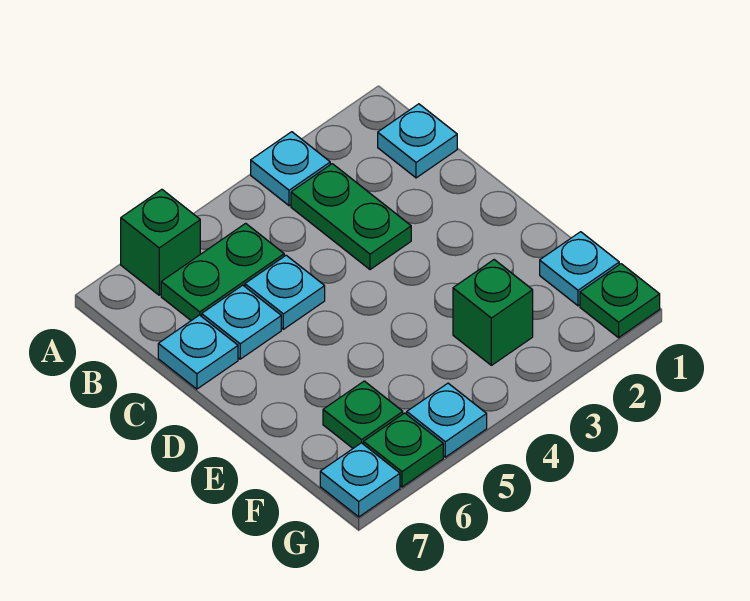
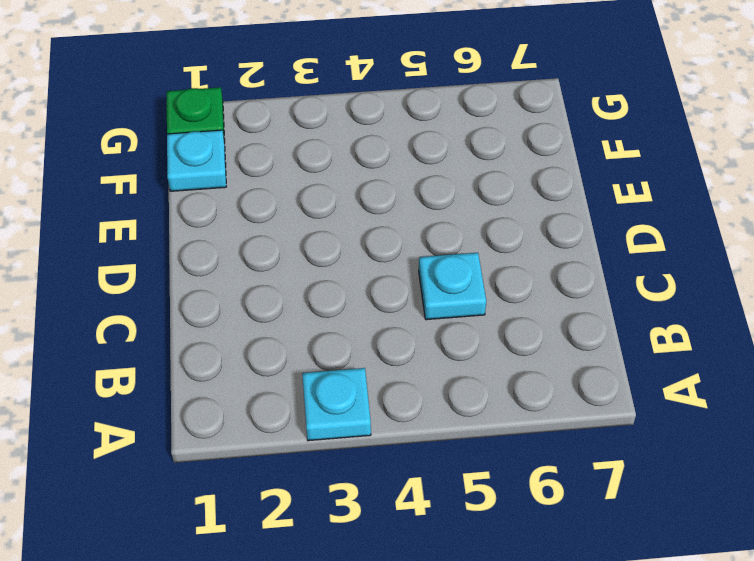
none -> green brick A6 level 1
none -> cyan plate B1 level 1
none -> green plate B3:C3 level 1

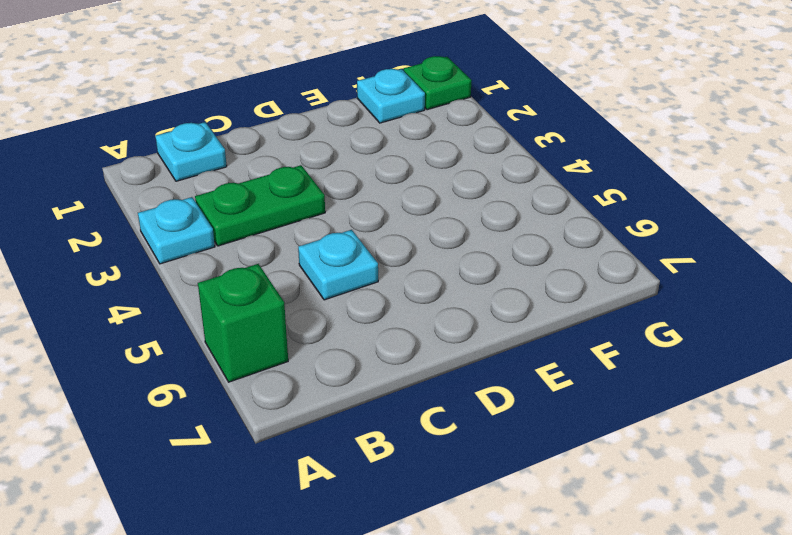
none -> green plate B5:B6 level 1
none -> cyan plate C6 level 1
none -> cyan plate C7 level 1

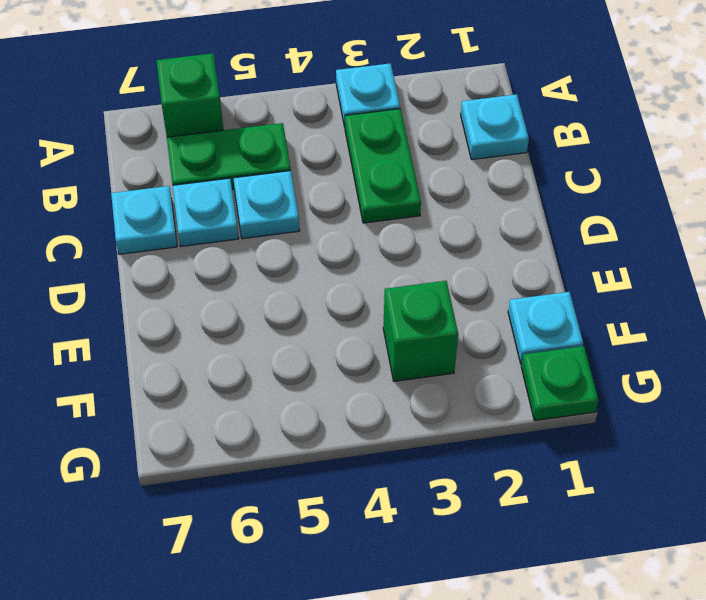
none -> green plate F6 level 1
none -> cyan plate G5 level 1
none -> green plate G6 level 1

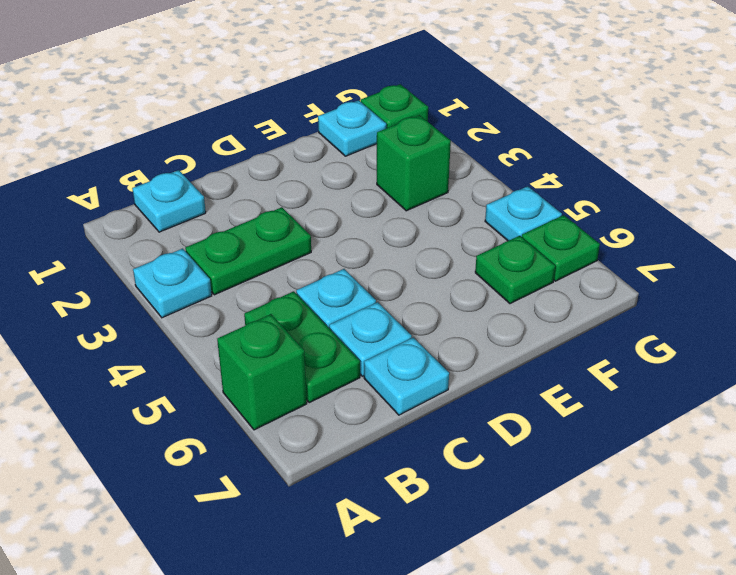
none -> cyan plate G7 level 1

